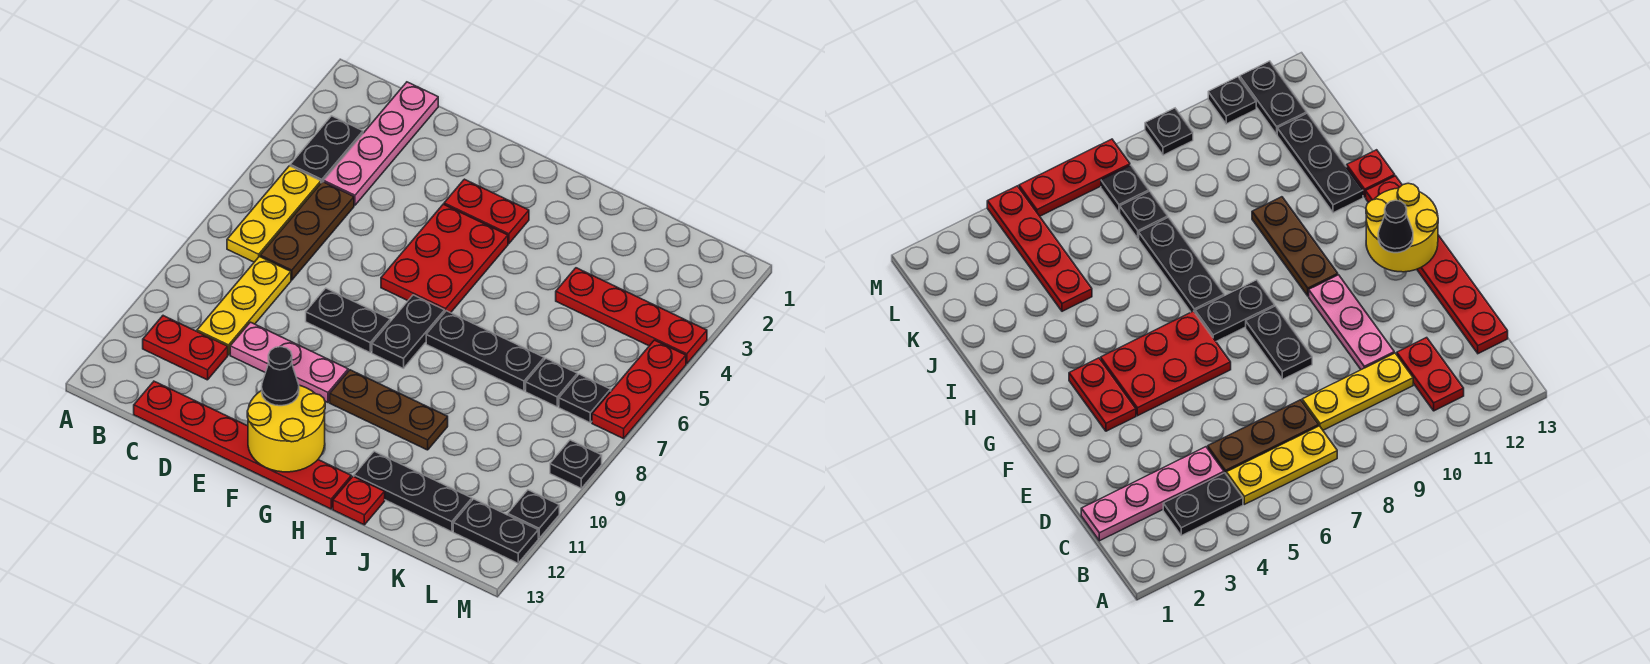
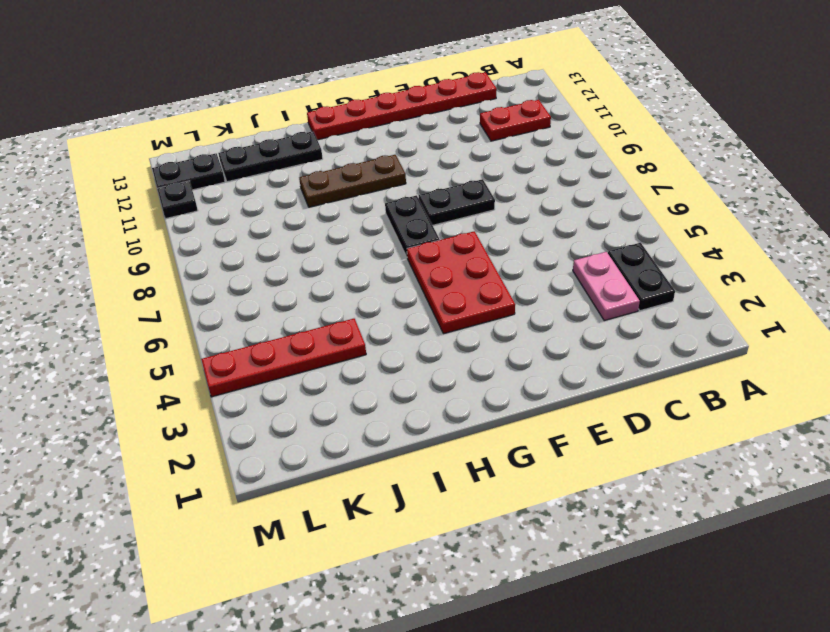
pink plate C3:C4 level 1 -> pink plate C1:C4 level 1
none -> yellow plate B5:B7 level 1
none -> brown plate C5:C7 level 1
none -> yellow plate C8:C10 level 1

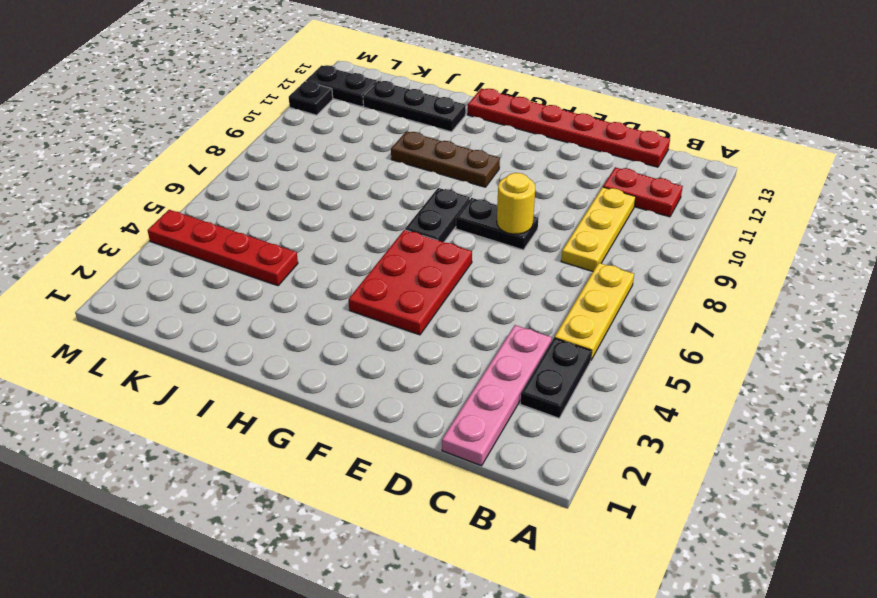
yellow round brick E8 level 2 -> none
none -> brown plate C5:C7 level 1
none -> pink plate D10:F10 level 1
none -> red plate F3:G3 level 1

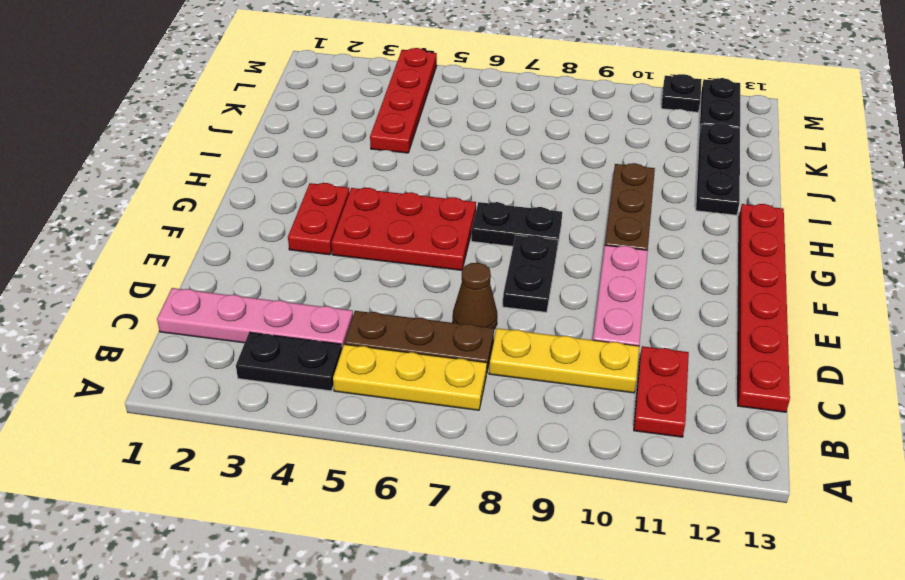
brown cone D7 level 1 -> none
none -> black plate H7:J7 level 1
none -> red plate I13 level 1
none -> black plate K7 level 1

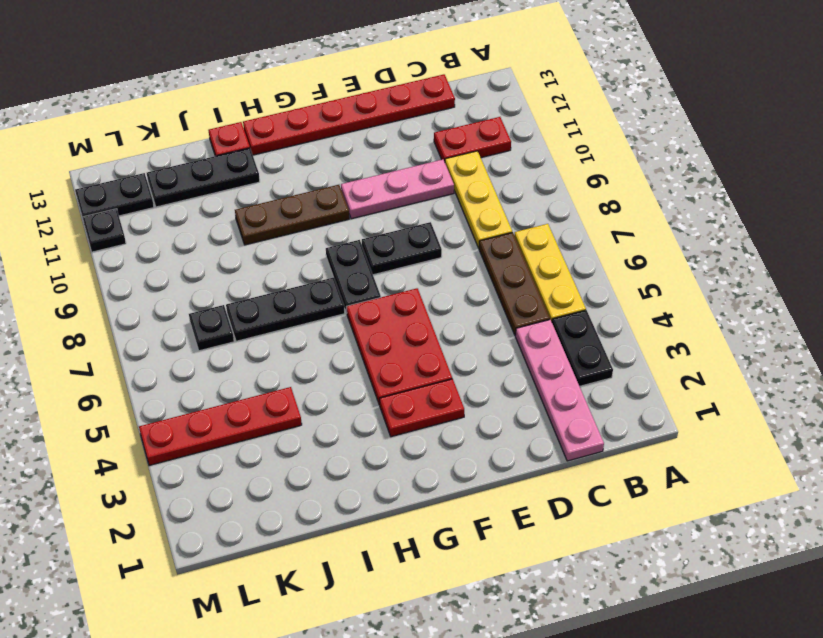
none -> black plate L7 level 1
none -> red plate M5:M7 level 1
none -> black plate M9 level 1

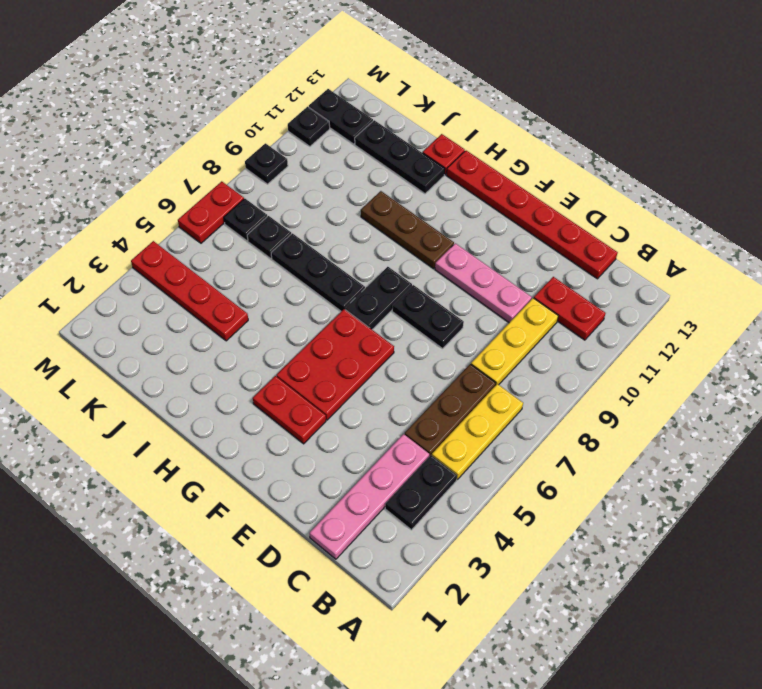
red plate M6:M7 level 1 -> red plate M5:M7 level 1
none -> yellow round brick F12:G13 level 2
none -> black cone F12 level 3

